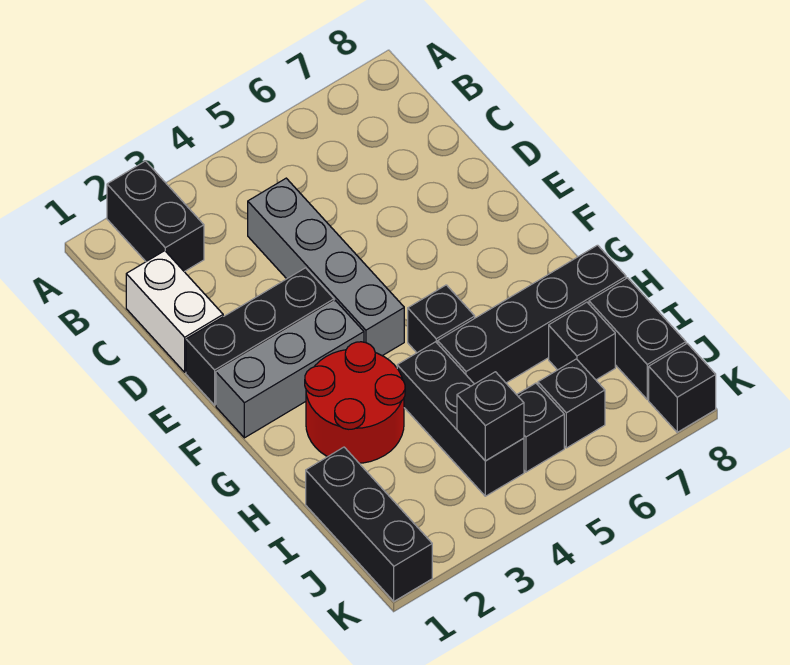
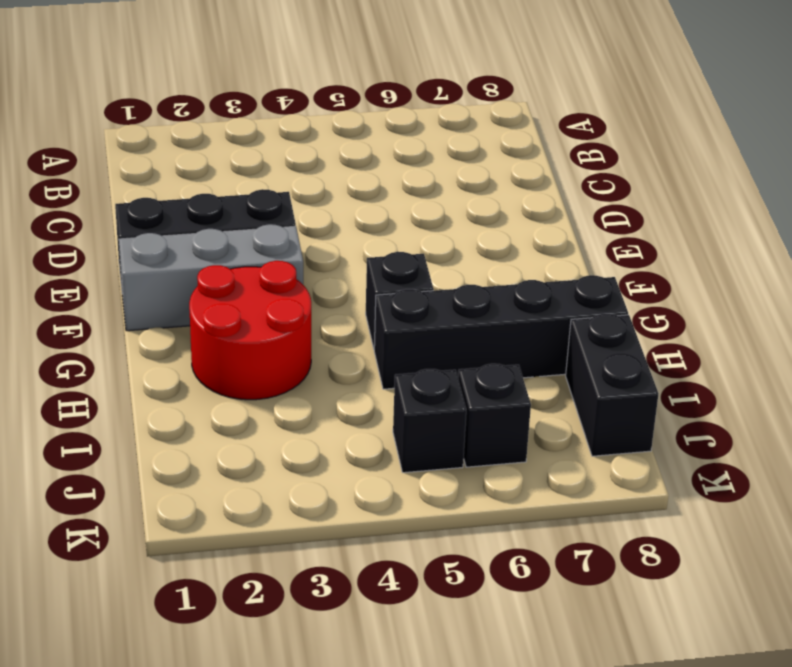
none -> black brick A2:B2 level 1
none -> white brick C1:D1 level 1
none -> grey brick C4:F4 level 1

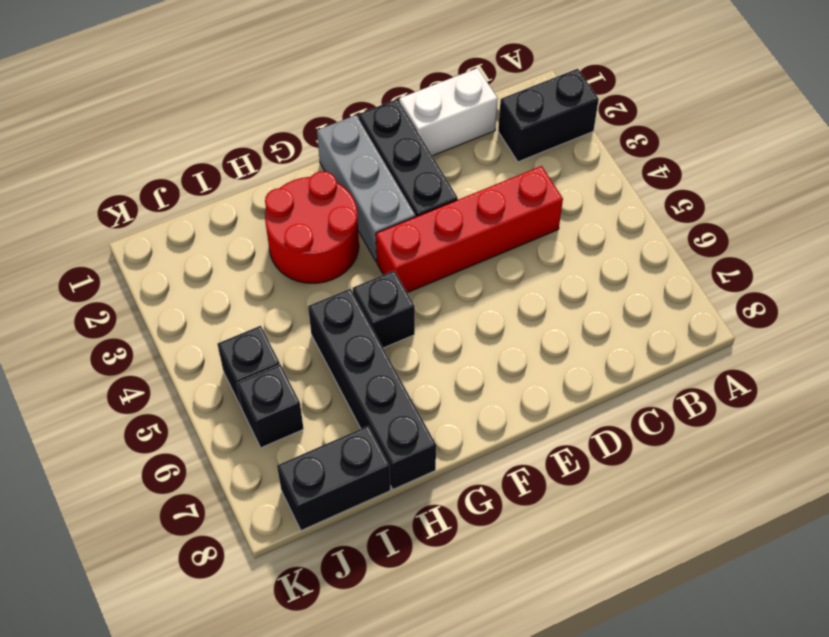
red brick C4:F4 level 1 -> grey brick C4:F4 level 1
none -> black brick H4:J4 level 1
none -> black brick I1:K1 level 1
none -> black brick I7 level 1

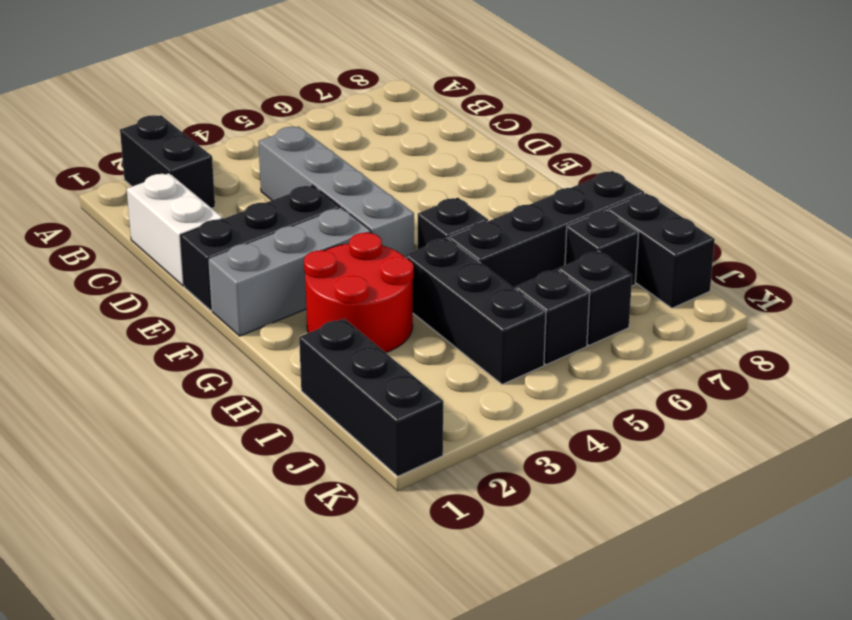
none -> black brick K8 level 1
none -> black brick J4 level 2

